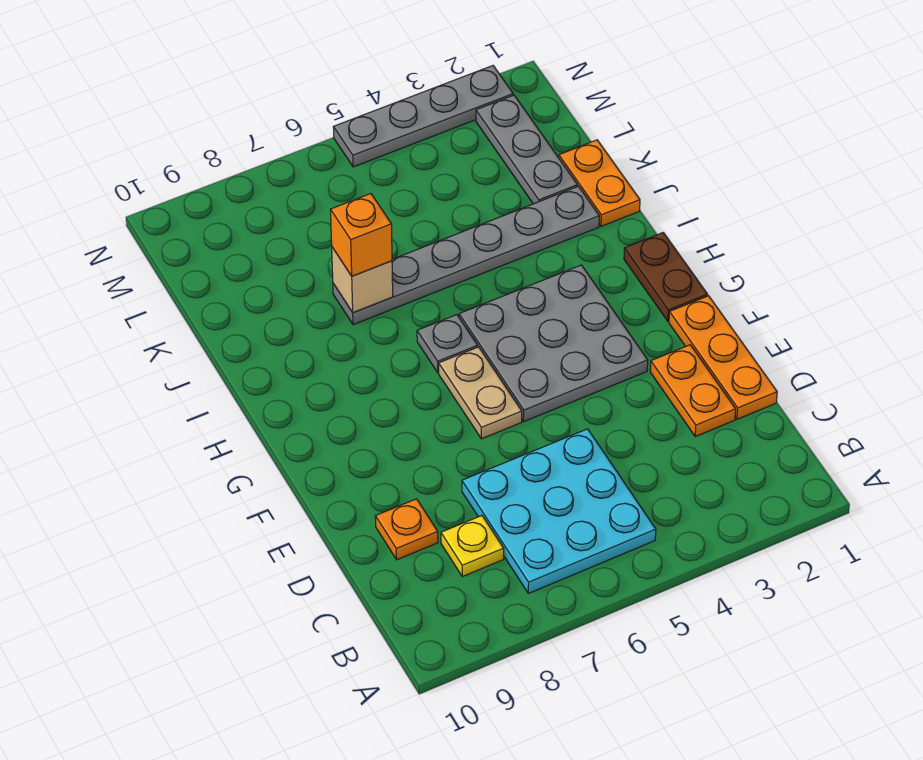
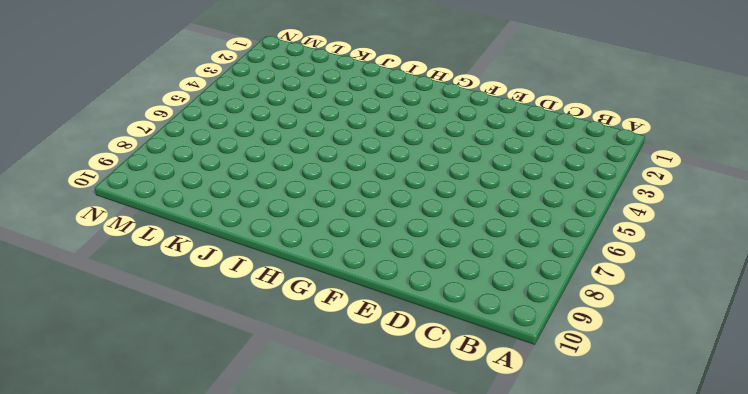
none -> cyan plate B5:D7 level 1
none -> yellow plate C8 level 1
none -> orange plate D1:F1 level 1

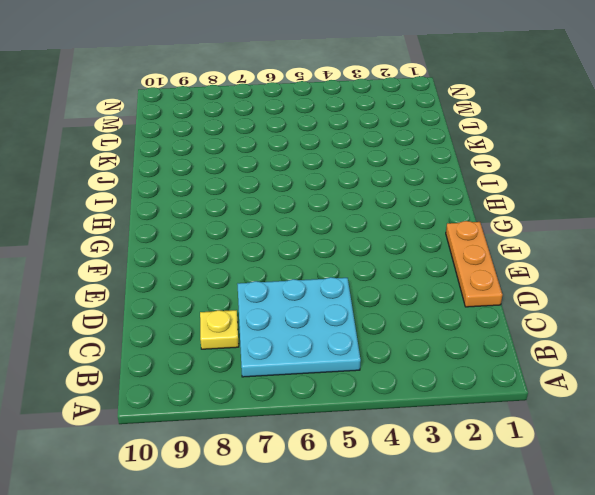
none -> orange plate D2:E2 level 1
none -> orange plate D9 level 1
none -> grey plate F3:H5 level 1

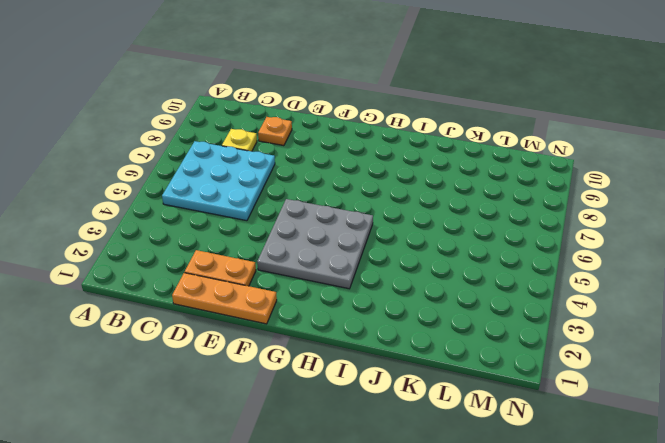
none -> tan plate F6:G6 level 1
none -> brown plate G1:H1 level 1
none -> grey plate H6 level 1

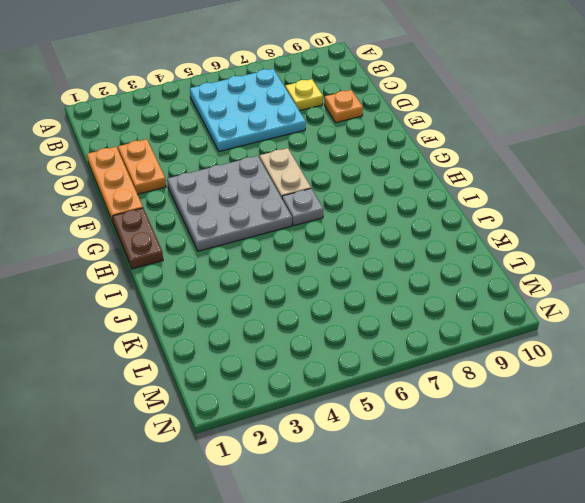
none -> orange plate J1:K1 level 1
none -> grey plate J2:J7 level 1
none -> grey plate K2:M2 level 1

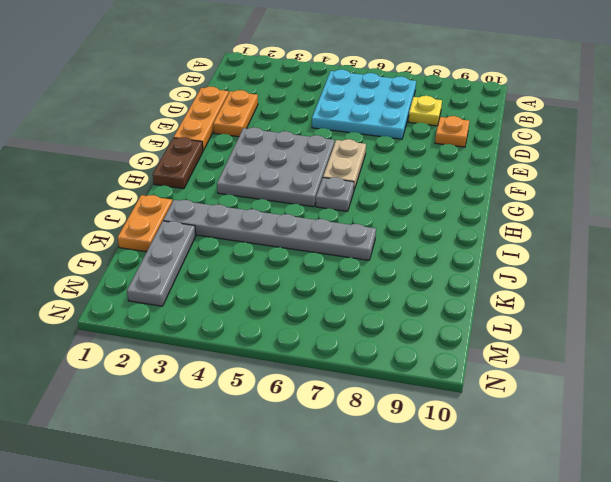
none -> grey plate N2:N5 level 1
none -> tan brick J7 level 2
none -> orange brick J7 level 3

